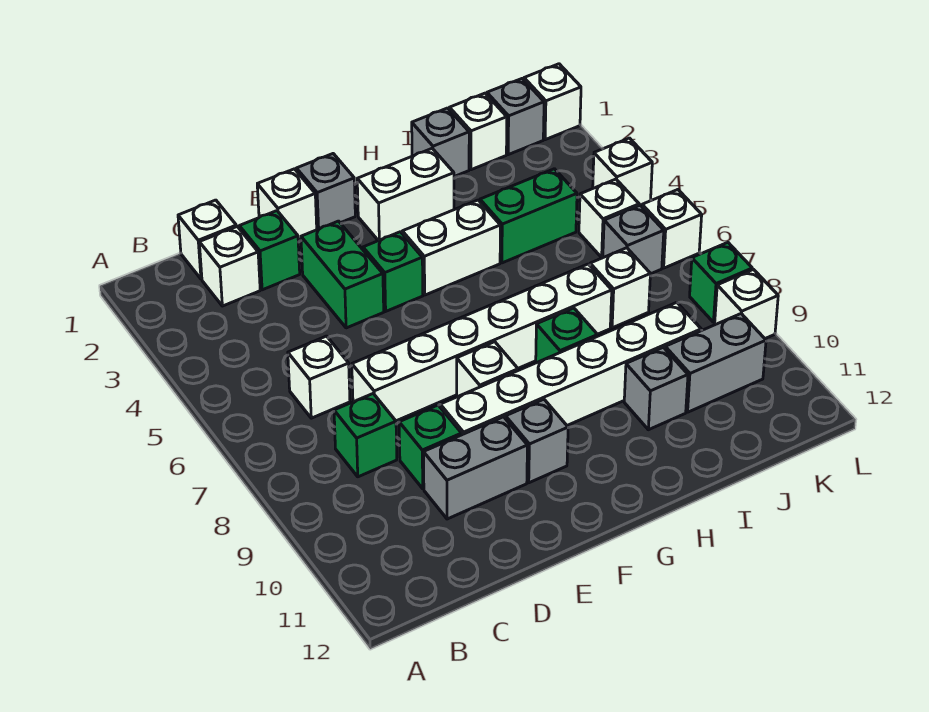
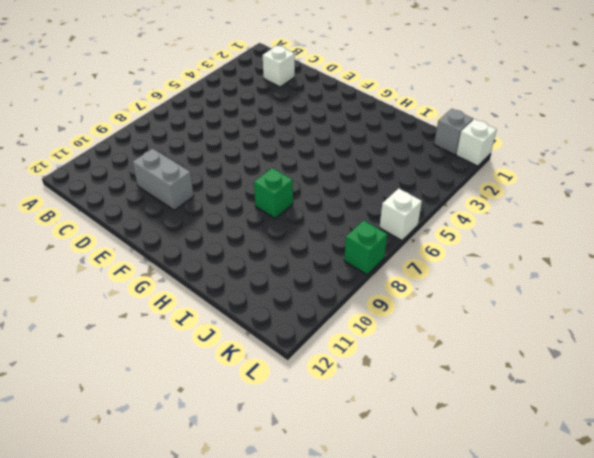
none -> white brick C1 level 1
none -> white brick C6 level 1
none -> green brick C8 level 1
none -> green brick D2 level 1

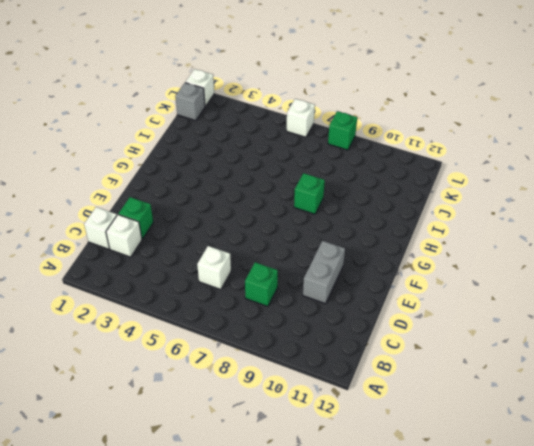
none -> white brick D7:I7 level 1
none -> green brick D9 level 1
none -> white brick E1 level 1
none -> green brick E3:E4 level 1

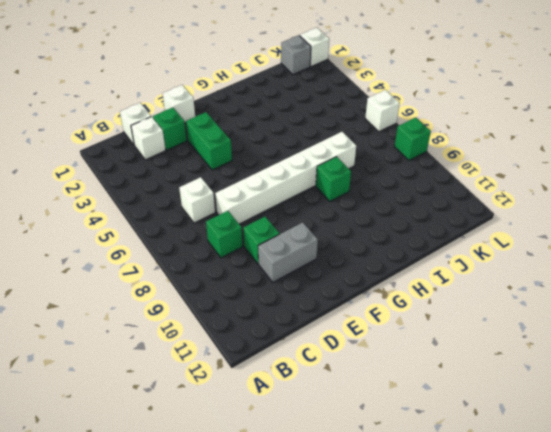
none -> white brick E9:J9 level 1
none -> grey brick F1 level 1
none -> green brick F4 level 1
none -> white brick F8 level 1

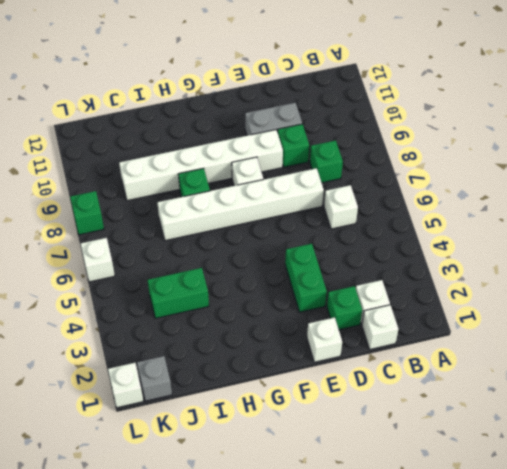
none -> grey brick F1 level 1
none -> green brick F4 level 1
none -> grey brick F10 level 1
none -> white brick G2:H2 level 1

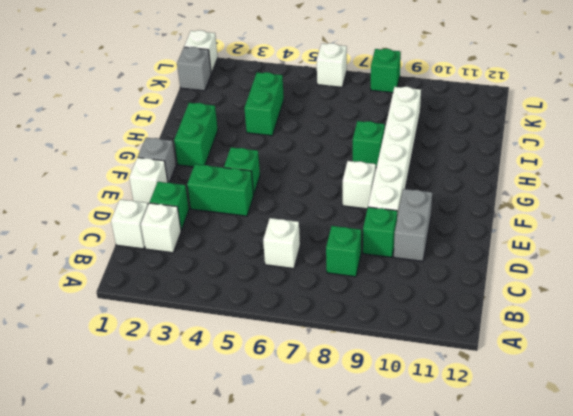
green brick G2:H2 level 1 -> white brick G2:H2 level 1
none -> white brick D7:I7 level 1
none -> grey brick F10 level 1
none -> white brick G4:H4 level 1
none -> grey brick I1 level 1

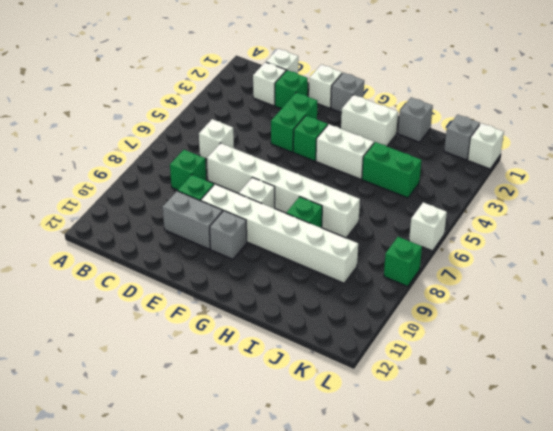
none -> grey brick I10 level 1
none -> white brick J1 level 1
none -> white brick J7 level 1
none -> grey brick J10:K10 level 1

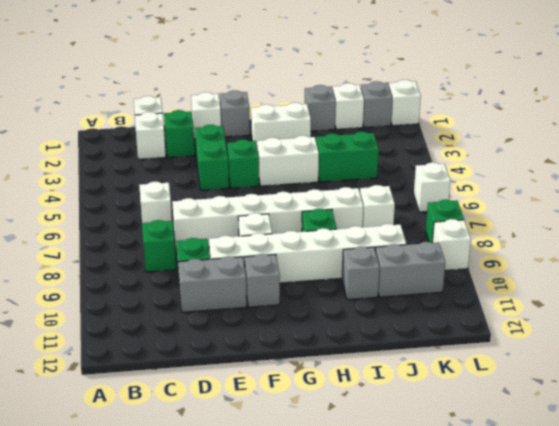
none -> white brick K5 level 1
none -> grey brick K6 level 1
none -> white brick L4 level 1

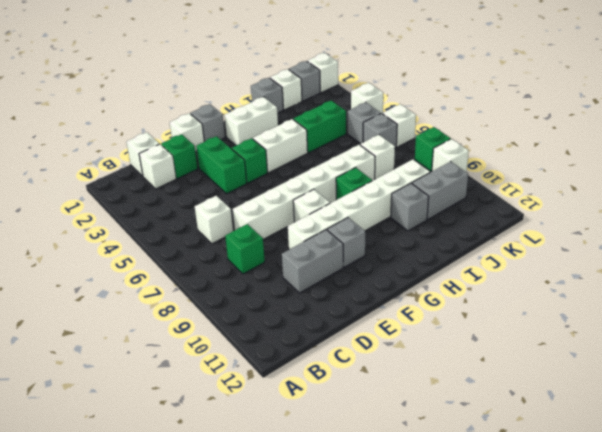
grey brick K5 level 1 -> white brick K5 level 1
none -> green brick D9 level 1

